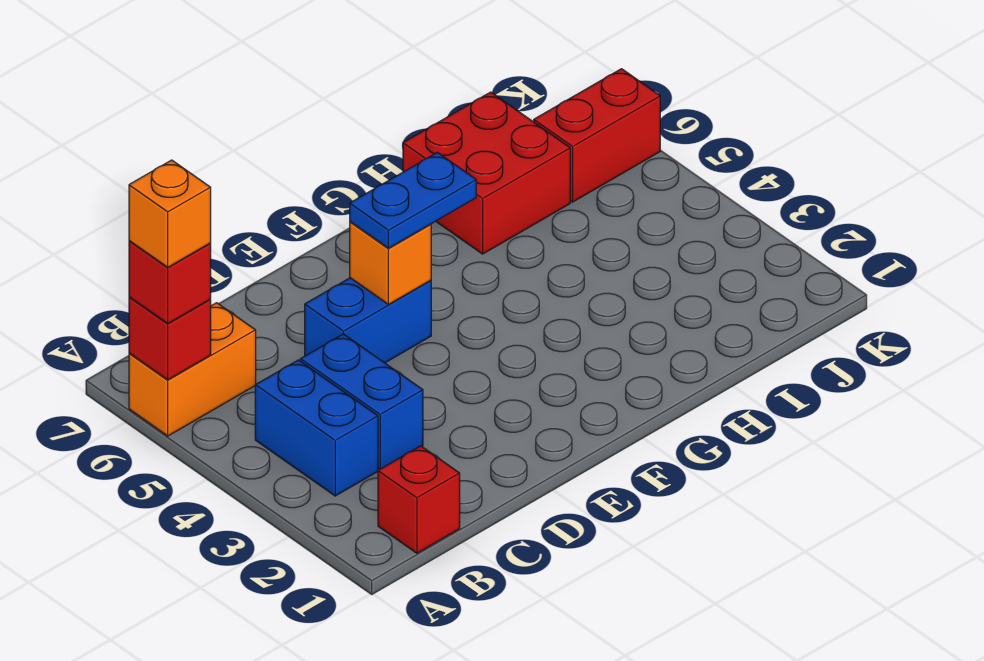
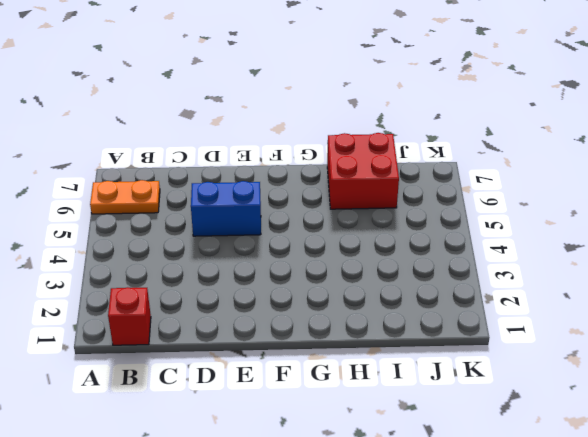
orange plate A6:B6 level 1 -> orange brick A6:B6 level 1
none -> blue brick B3:B4 level 1
none -> blue brick C3:C4 level 1
none -> red brick J6:K6 level 1

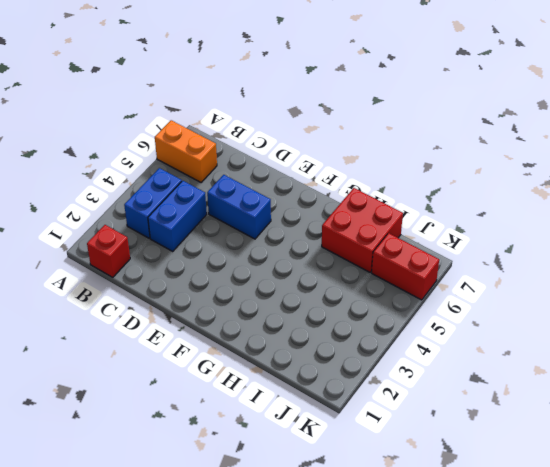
none -> red brick A6 level 2
none -> orange brick E5 level 2
none -> red brick A6 level 3

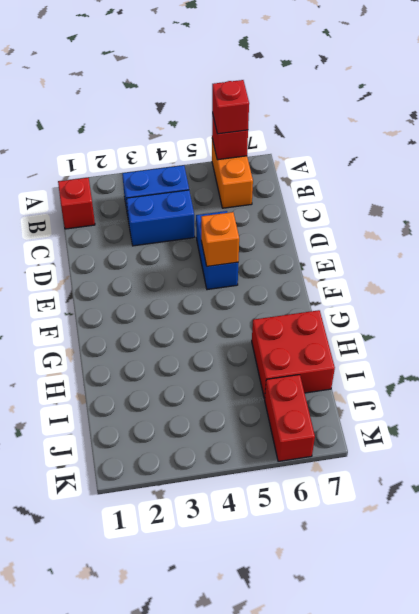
none -> blue plate E5:F5 level 3
none -> orange brick A6 level 4

